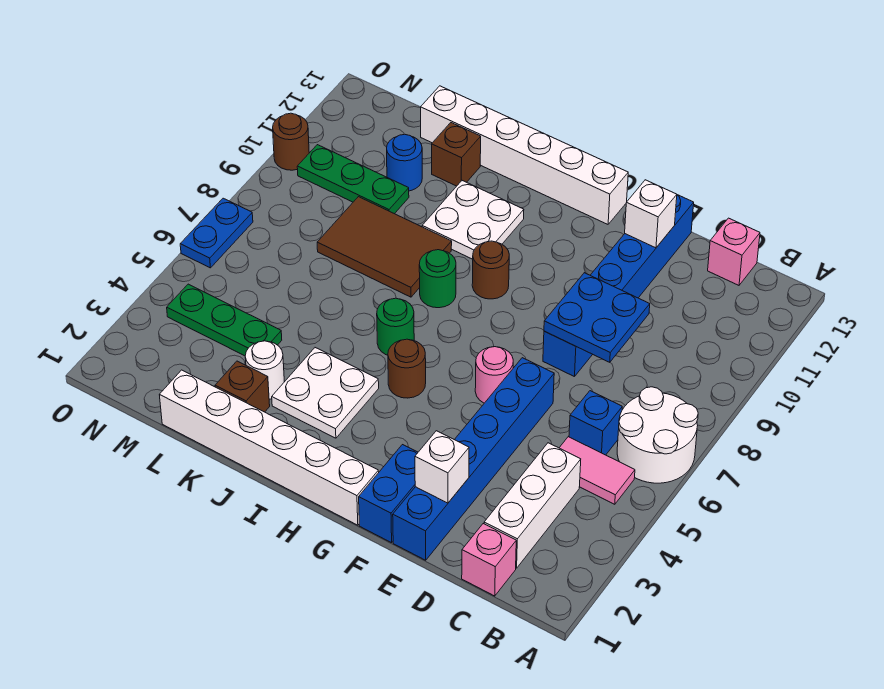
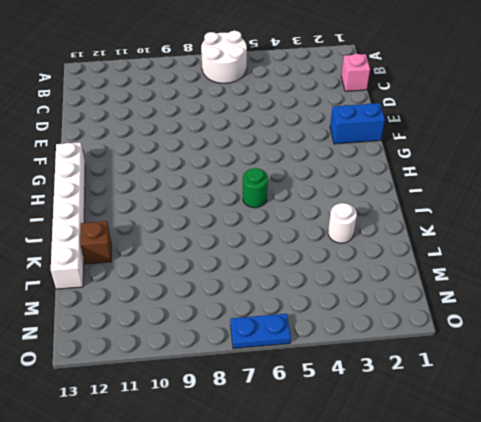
none -> pink tile B5:C5 level 1
none -> white brick C2:C4 level 1
none -> blue brick C6 level 1
none -> pink brick C13 level 1

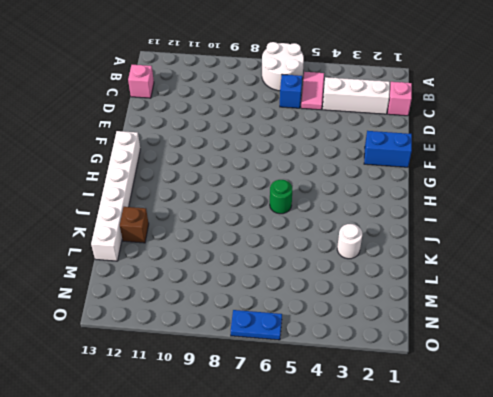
none -> blue brick E1:E6 level 1
none -> blue brick E8:E13 level 1
none -> pink round brick F6 level 1
none -> white brick G1:L1 level 1

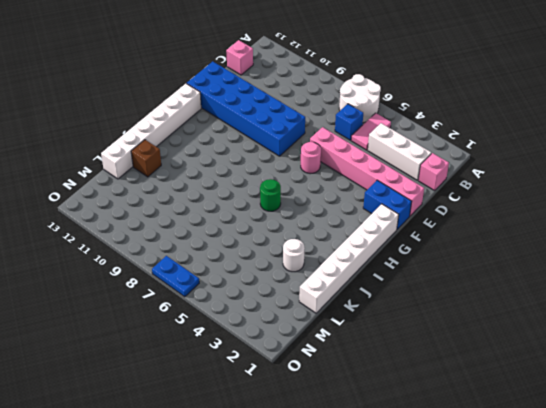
pink brick E1:E6 level 1 -> blue brick E1:E6 level 1
blue brick E8:F13 level 1 -> blue brick E8:E13 level 1
none -> brown round brick H5 level 1
none -> brown round brick H9 level 1
none -> white plate I3:J4 level 1
none -> green round brick I8 level 1

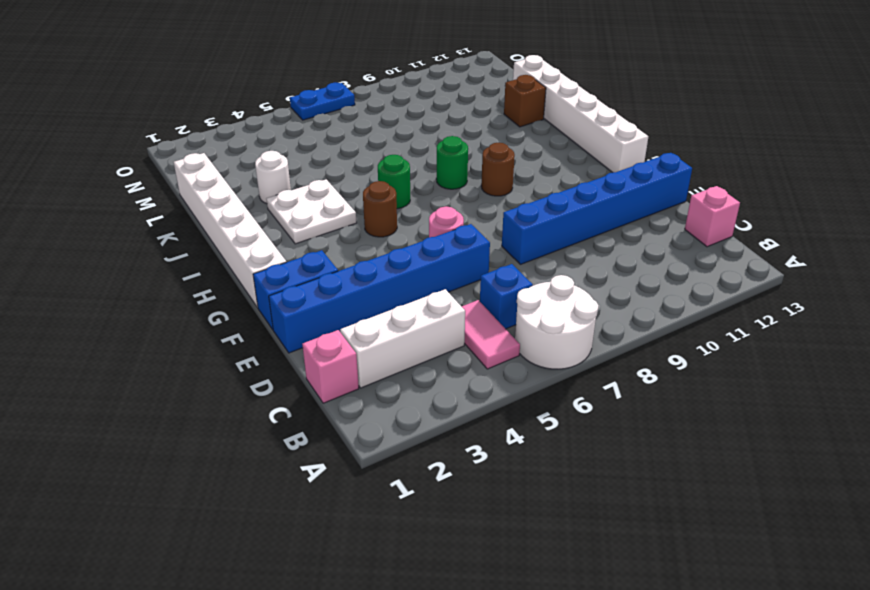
none -> white plate I10:J11 level 1
none -> brown tile J8:L9 level 1
none -> brown brick K2 level 1
none -> green plate L4:N4 level 1

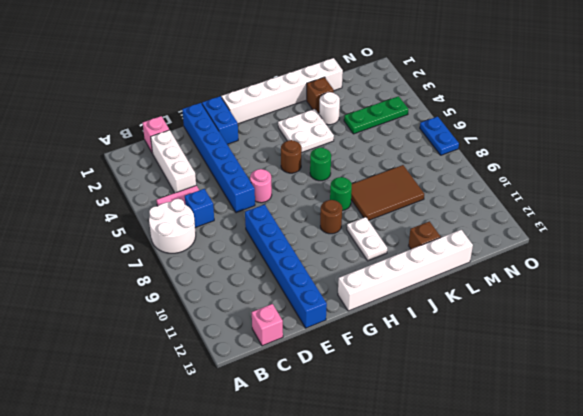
white plate I10:I11 level 1 -> white plate I10:J11 level 1
none -> green plate L10:N10 level 1
none -> blue round brick L11 level 1
none -> brown round brick O10 level 1
none -> blue plate D8:E9 level 2

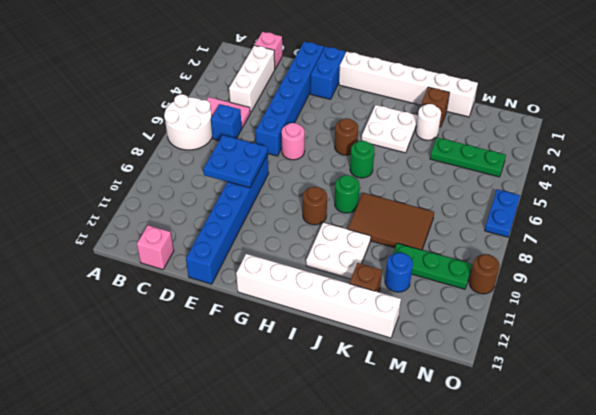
none -> white brick E2 level 2
none -> white brick E12 level 2

